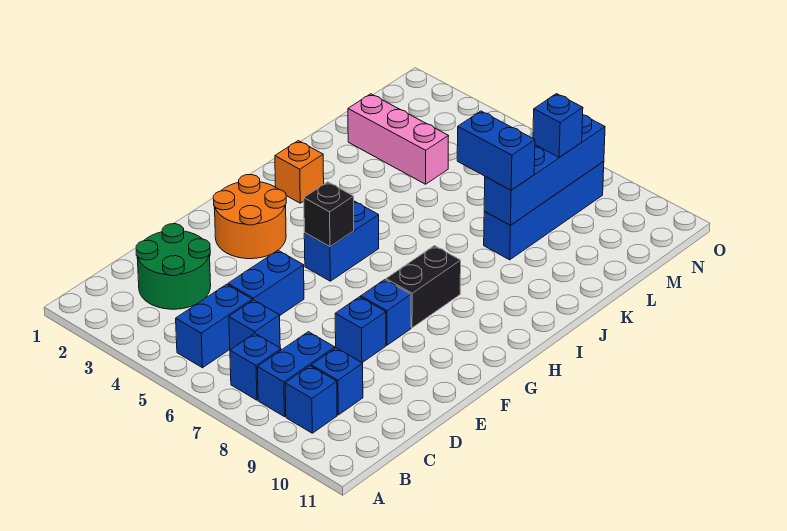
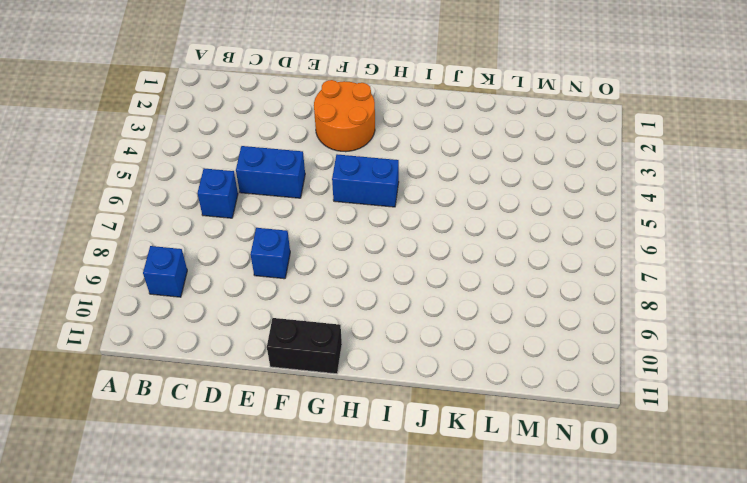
black brick F11:G11 level 1 -> black brick G8:H8 level 1
none -> blue brick B5:C5 level 1
none -> blue brick B7 level 1
none -> blue brick B8:C8 level 1

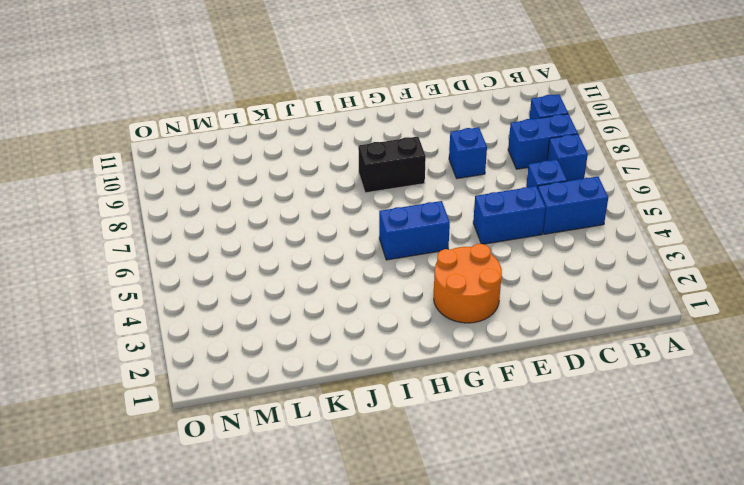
none -> green round brick C2:D3 level 1
none -> blue brick C9 level 1
none -> blue brick F8 level 1

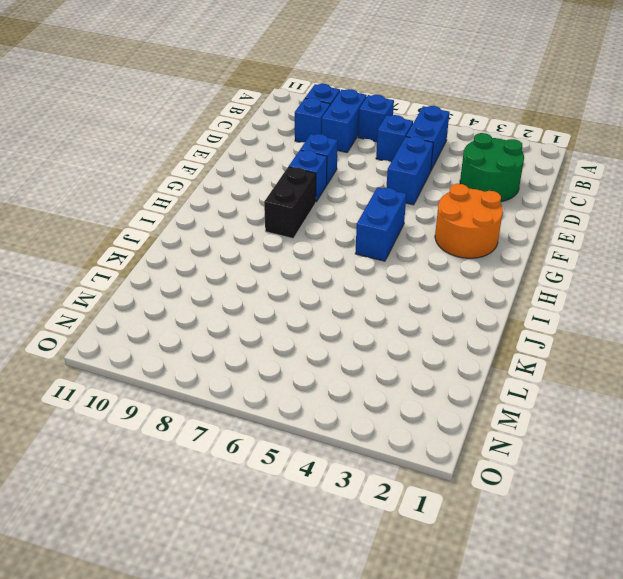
none -> orange brick I2 level 1
none -> blue brick K8:N8 level 1
none -> pink brick L2:L4 level 1

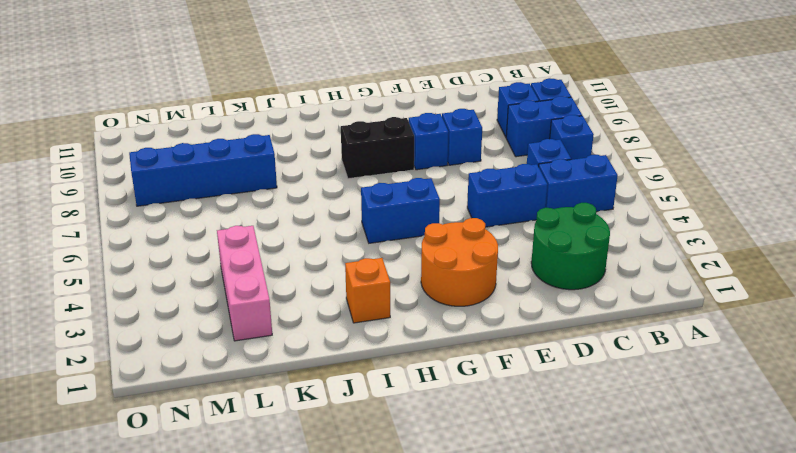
none -> black brick G5 level 2
none -> blue brick K8:N8 level 2
none -> blue brick K7:K8 level 3

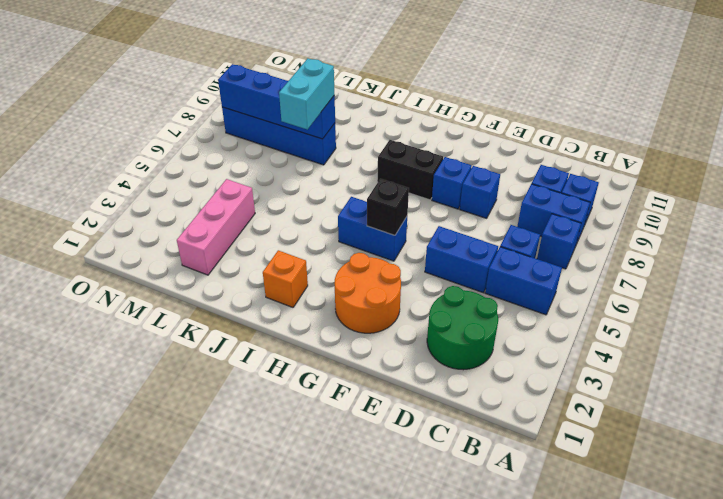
cyan brick K7:K8 level 3 -> blue brick K7:K8 level 3
none -> blue brick M8 level 3

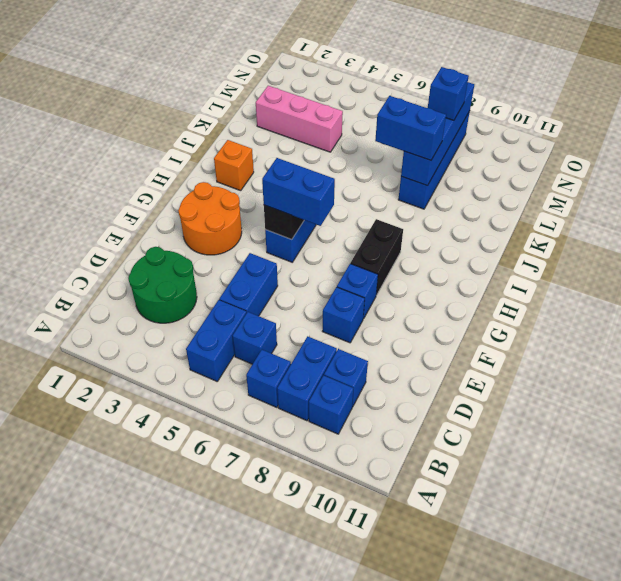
blue brick G5:G6 level 3 -> none

